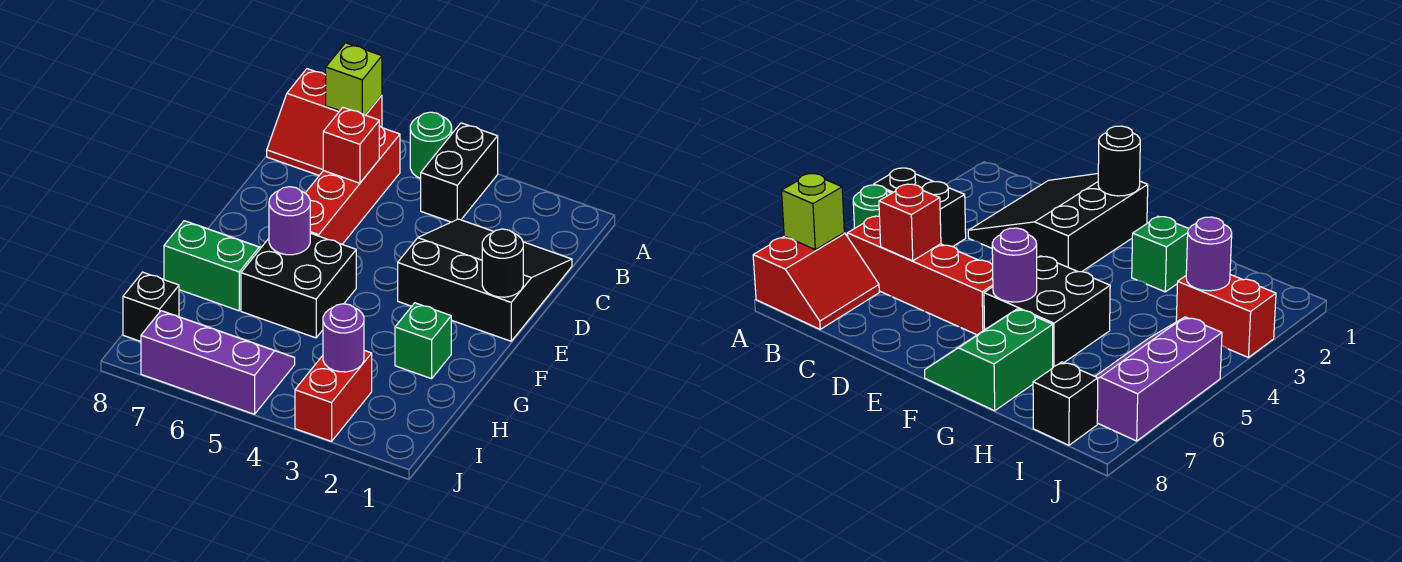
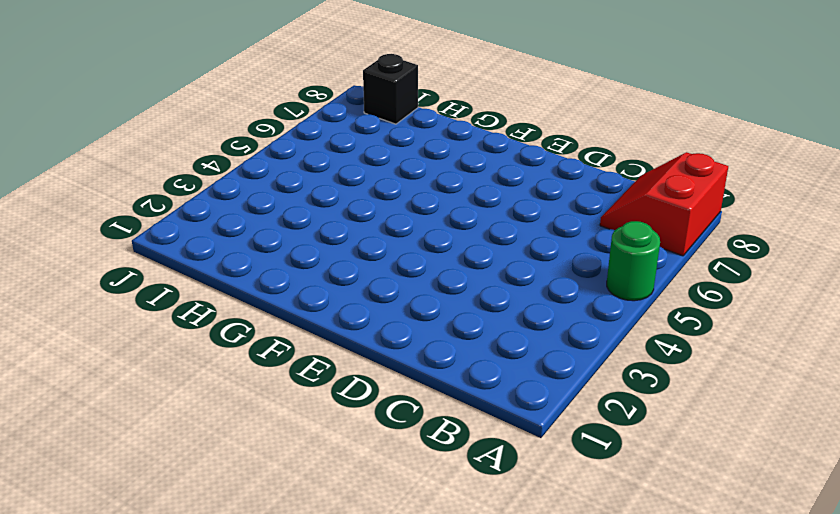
none -> black brick A4:B4 level 1
none -> red brick B6:E6 level 1
none -> black slope C1:E3 level 1 top E

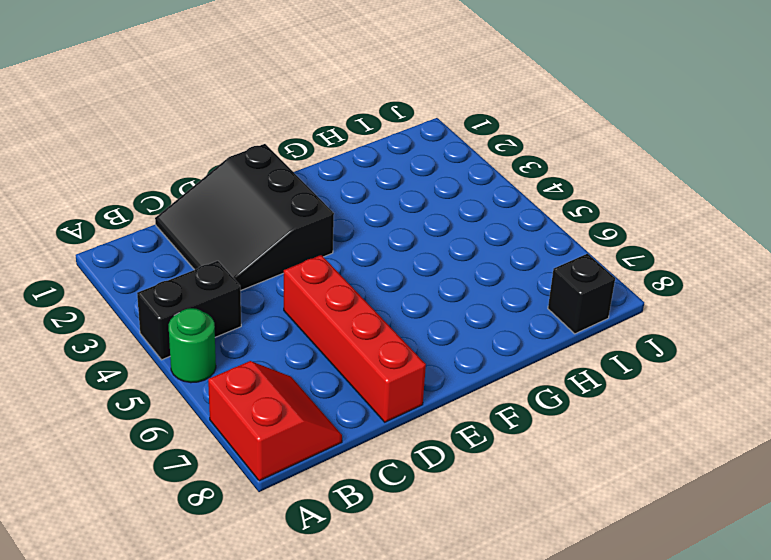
red brick D5:D8 level 1 -> red brick B6:E6 level 1
none -> black brick F5:G6 level 1
none -> green slope F7:G8 level 1 top G
none -> green brick G2 level 1

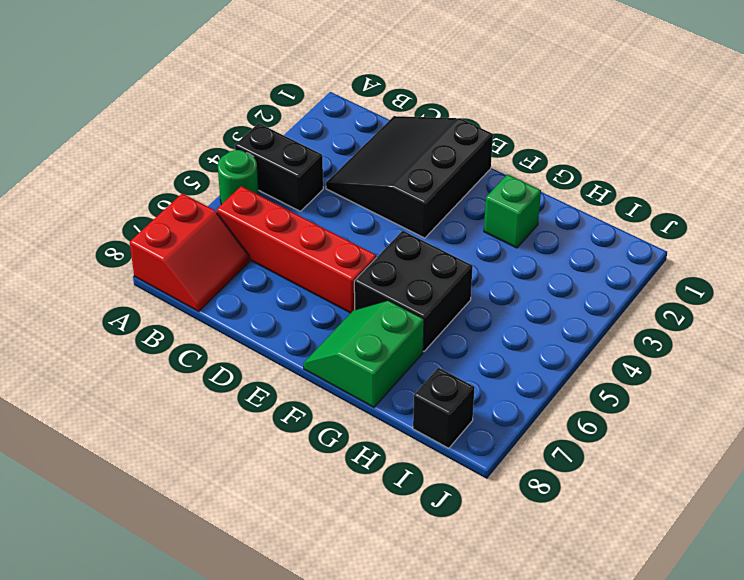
none -> red brick I3:J3 level 1
none -> purple slope I5:J7 level 1 top J
none -> lime brick A7 level 2

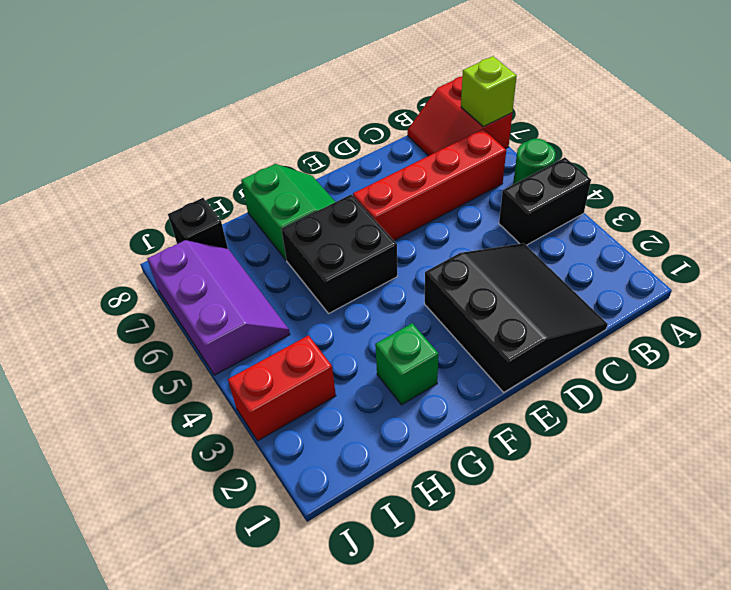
none -> red brick C6 level 2
none -> black round brick E1 level 2
none -> purple round brick F6 level 2

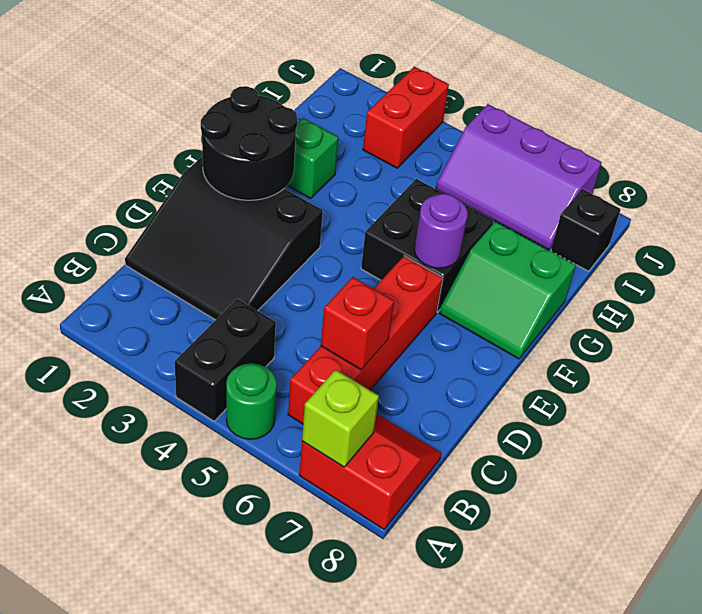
black round brick E1:F2 level 2 -> black round brick E1 level 2
none -> purple round brick I3 level 2

